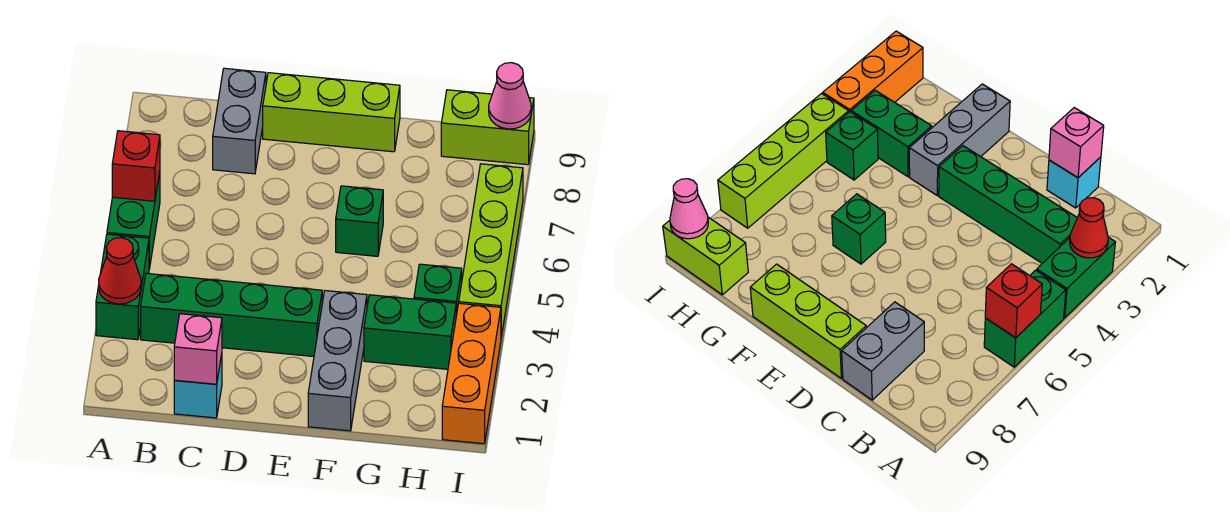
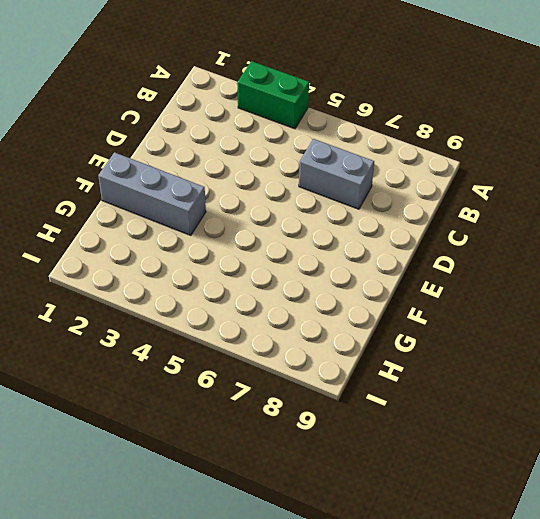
grey brick C6:C7 level 1 -> grey brick C8:C9 level 1
none -> green brick A5:A6 level 1
none -> green brick B3:E3 level 1
none -> cyan brick C1 level 1

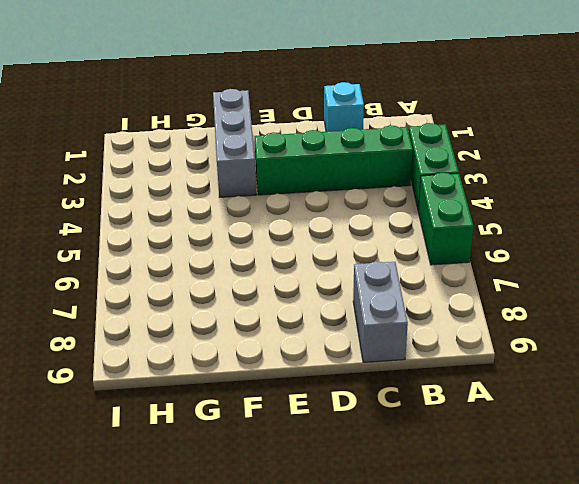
none -> lime brick D9:F9 level 1
none -> green brick F6 level 1
none -> green brick G3:H3 level 1

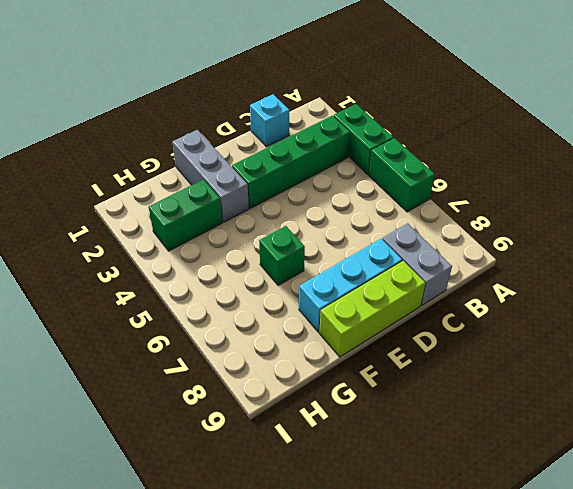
cyan brick D8:F8 level 1 -> none
none -> green brick H4 level 1
none -> lime brick H9:I9 level 1
none -> orange brick I1:I3 level 1

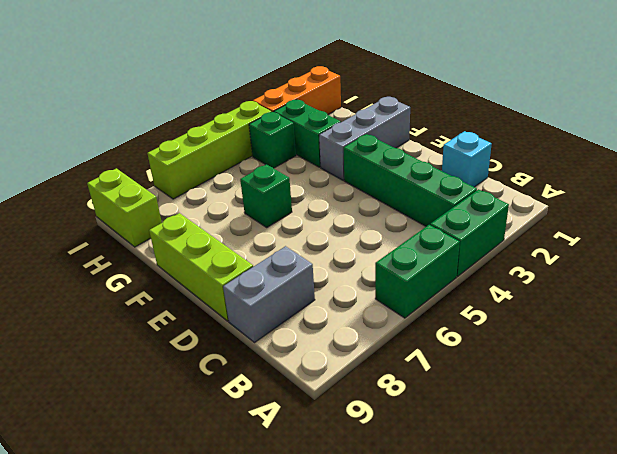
none -> red cone A3 level 2
none -> red brick A6 level 2
none -> pink brick C1 level 2

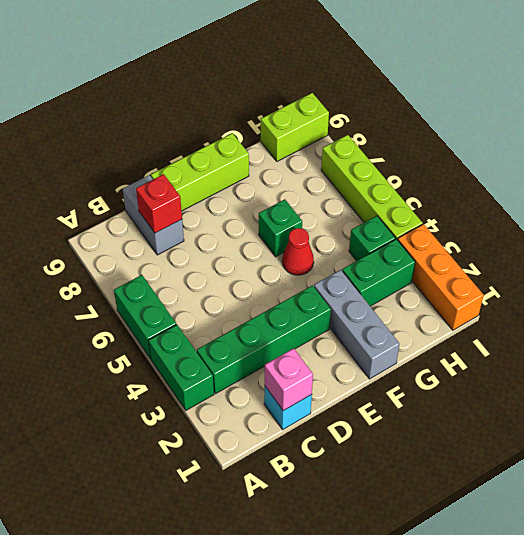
red brick C8 level 2 -> red brick A6 level 2
red cone F5 level 1 -> red cone A3 level 2
none -> pink cone I9 level 2

